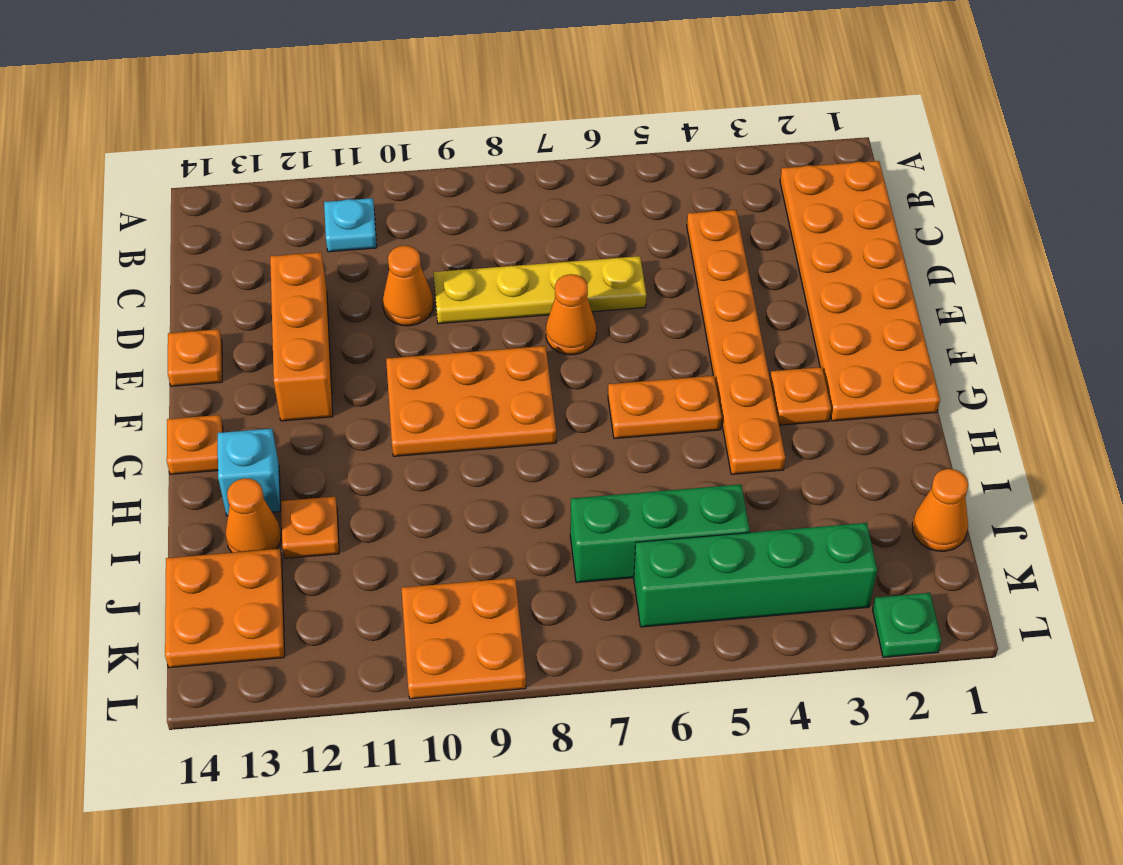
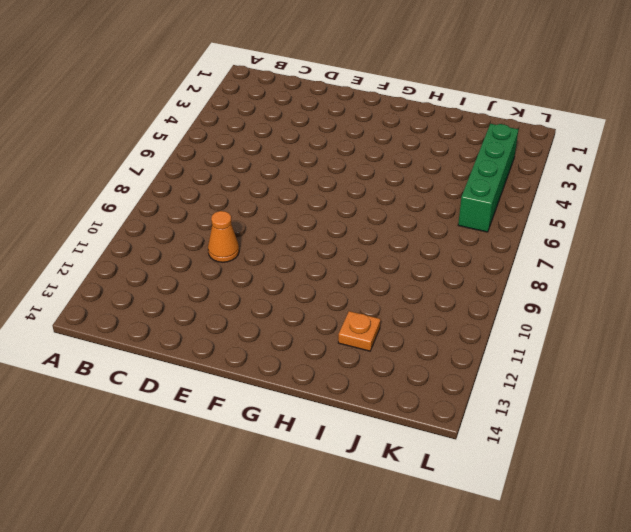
none -> orange plate B1:G2 level 1
none -> cyan plate B11 level 1
none -> orange plate C4:H4 level 1

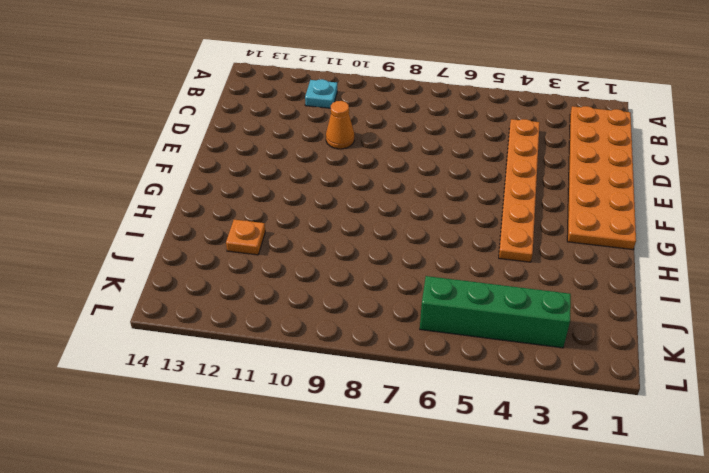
none -> yellow plate D6:D9 level 1
none -> orange brick D12:F12 level 1
none -> orange cone E7 level 1

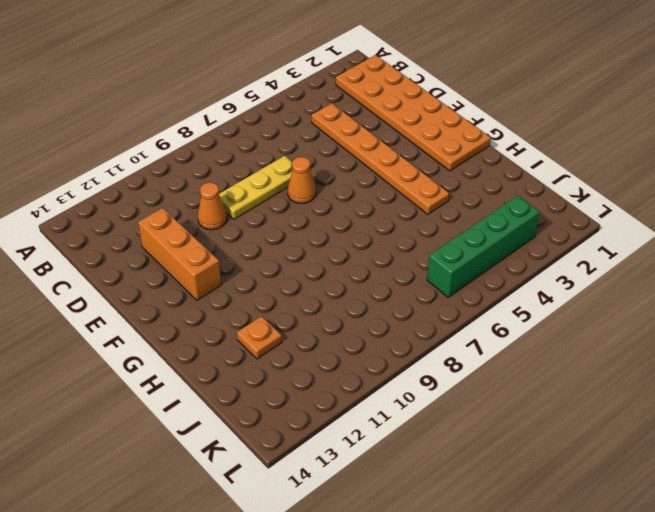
yellow plate D7:D9 level 1 -> yellow plate D6:D9 level 1
none -> cyan plate B11 level 1
none -> orange plate E14 level 1
none -> orange plate F8:G10 level 1

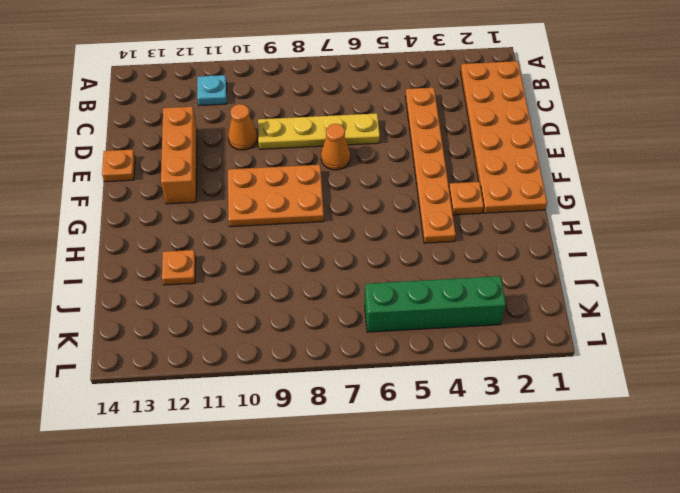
none -> orange plate G5:G6 level 1
none -> orange plate G14 level 1
none -> cyan brick H13 level 1

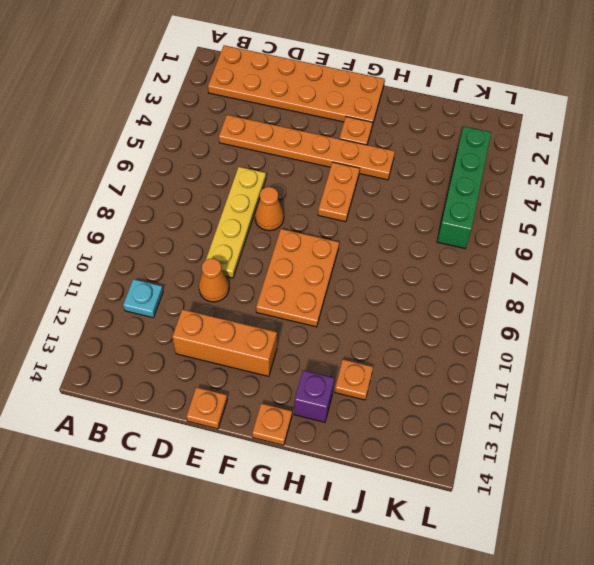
purple brick H13 level 1 -> cyan brick H13 level 1
none -> orange cone I13 level 1
none -> orange cone J1 level 1
none -> green brick J5:J7 level 1

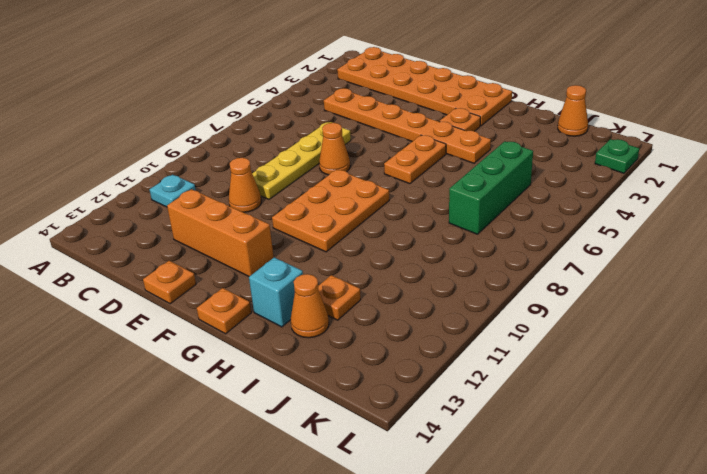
none -> orange plate J13:K14 level 1
none -> green brick K3:K6 level 1
none -> orange plate K9:L10 level 1

